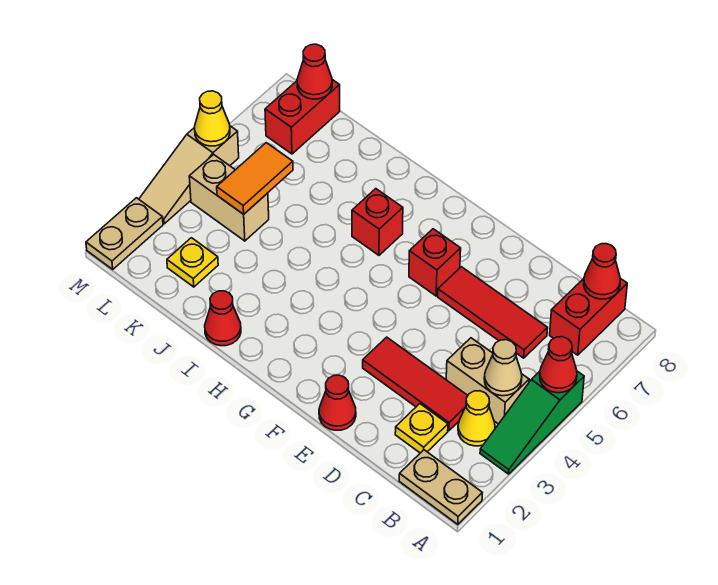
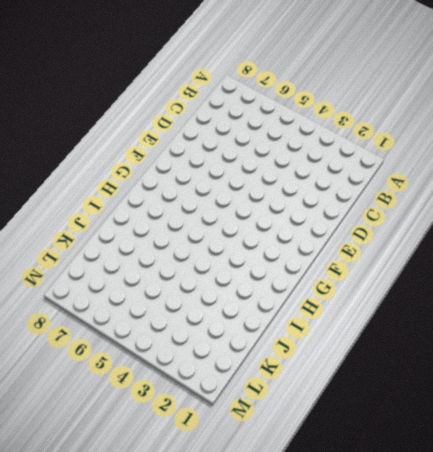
none -> tan plate A1:B1 level 1
none -> green slope A3:A5 level 1 top 5
none -> yellow cone B3 level 1

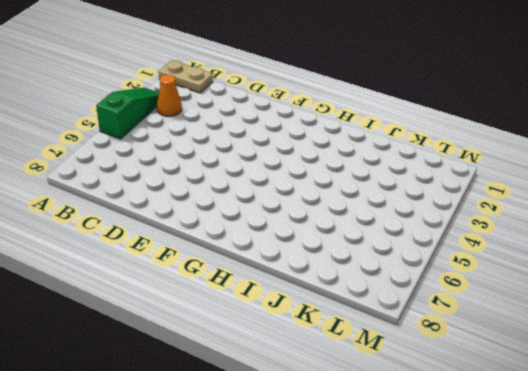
orange cone B3 level 1 -> yellow cone B3 level 1
none -> tan brick B4:C4 level 1
none -> red brick B7:B8 level 1
none -> yellow plate C2 level 1

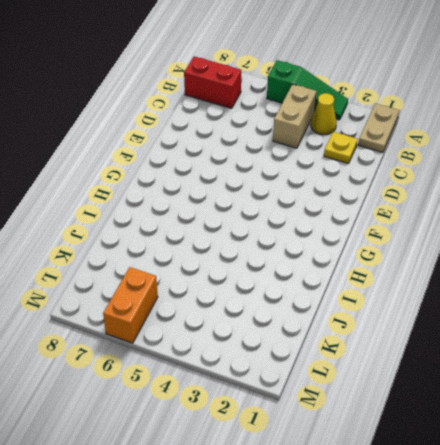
orange brick L6:M6 level 1 -> none
none -> red tile C3:E3 level 1
none -> red tile C6:E6 level 1
none -> red cone E1 level 1

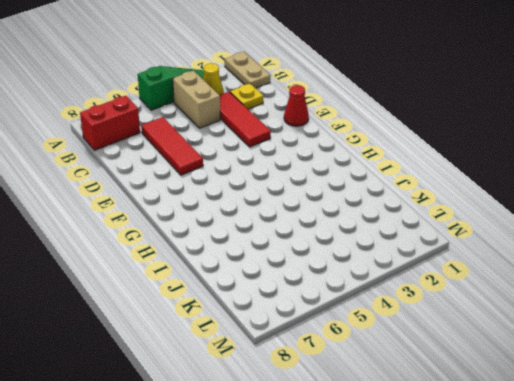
none -> red brick F6 level 1
none -> red brick H6 level 1
none -> red cone I1 level 1

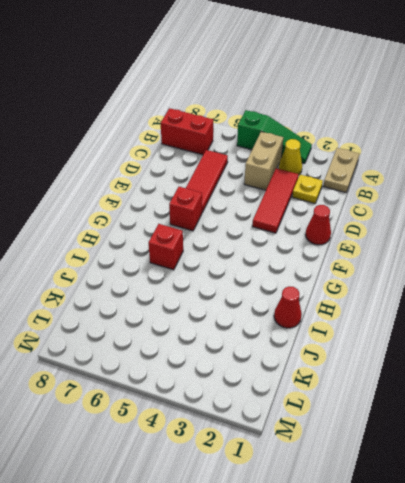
none -> yellow plate K2 level 1
none -> tan brick K4:L4 level 1
none -> red brick L7:L8 level 1

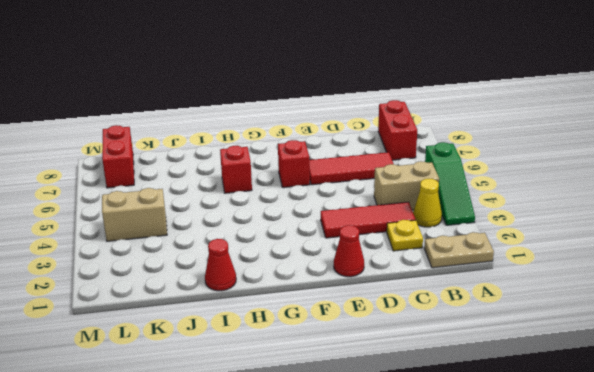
none -> yellow plate K2 level 1
none -> tan plate M1:M2 level 1
none -> tan slope M3:M5 level 1 top 5

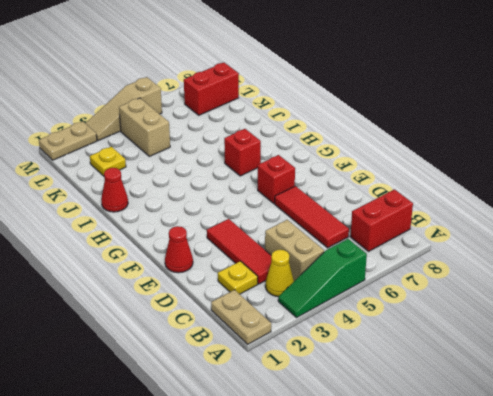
none -> red cone A5 level 2
none -> tan cone B4 level 2
none -> red cone B8 level 2

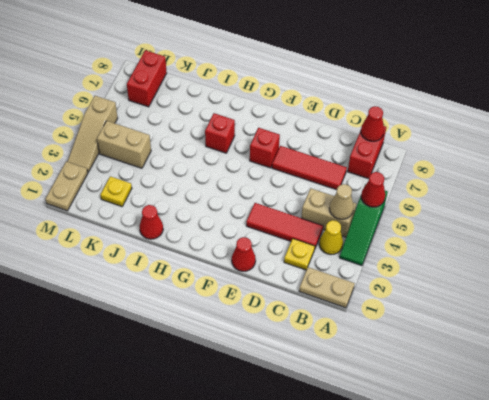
none -> orange tile K4:K5 level 2
none -> red cone L8 level 2
none -> yellow cone M5 level 2

